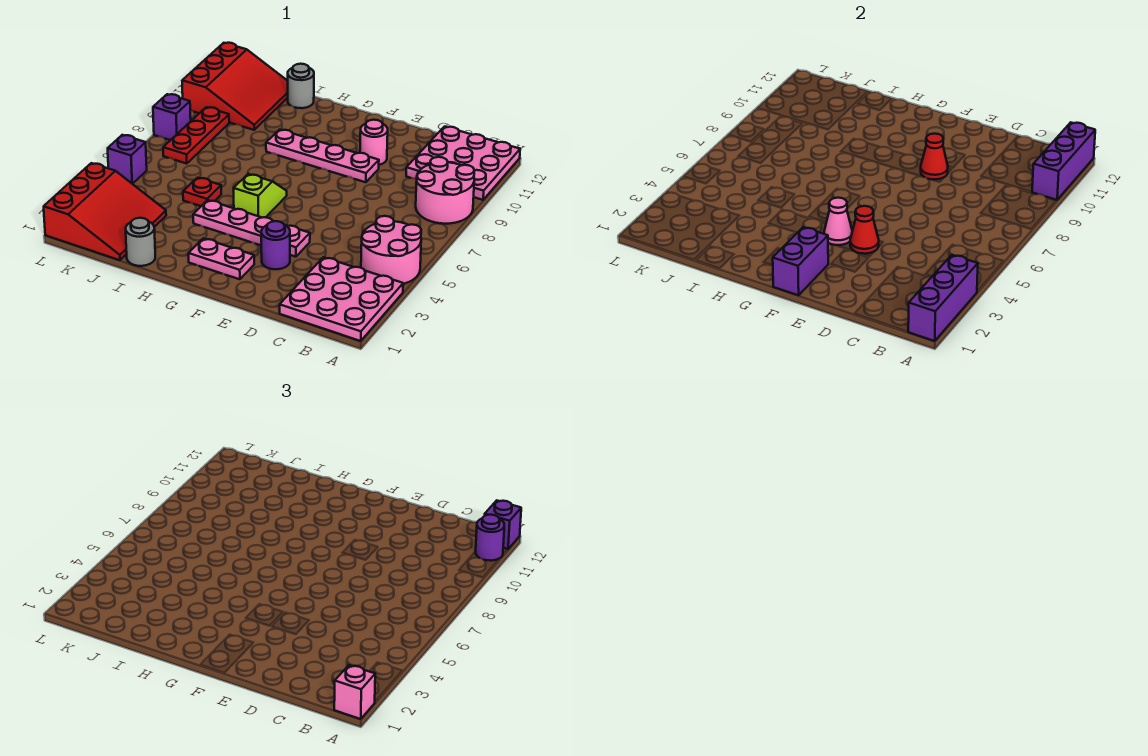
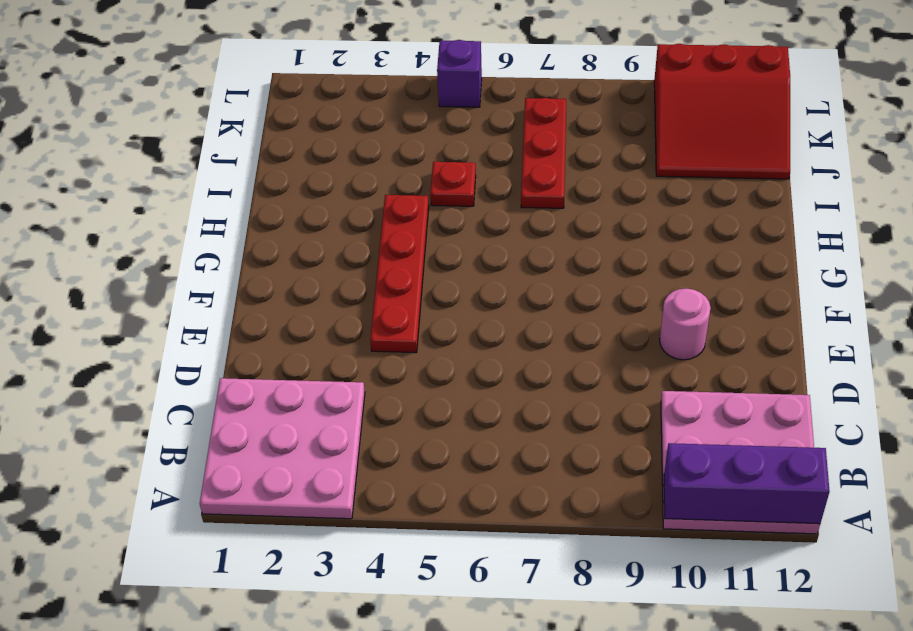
red plate E4:H4 level 1 -> pink plate E4:H4 level 1
red plate I7:K7 level 1 -> red plate K7:K9 level 1
none -> pink round brick A4:B5 level 1
none -> pink round brick A8:B9 level 1
none -> purple round brick E3 level 1

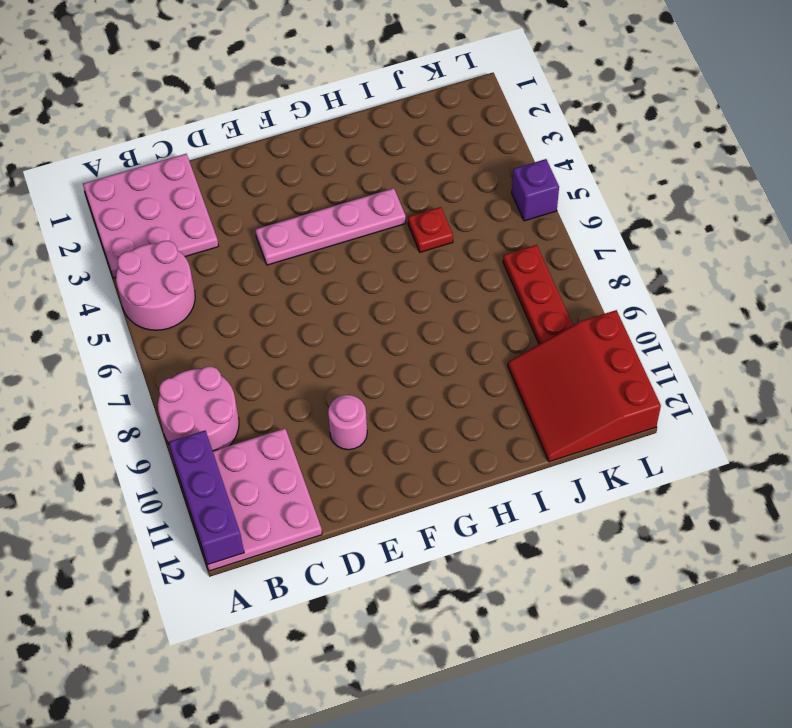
none -> purple round brick E3 level 1
none -> pink plate E9:H9 level 1
none -> pink plate F2:G2 level 1

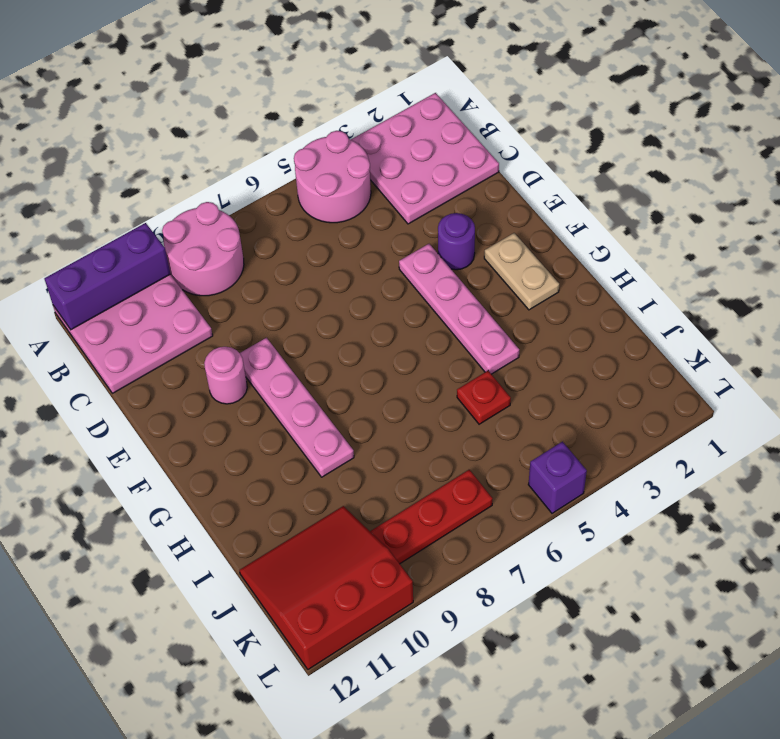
tan plate F2:G2 level 1 -> pink plate F2:G2 level 1
none -> lime slope G5:G6 level 1 top 5
none -> grey round brick I1 level 1
none -> grey round brick I12 level 1

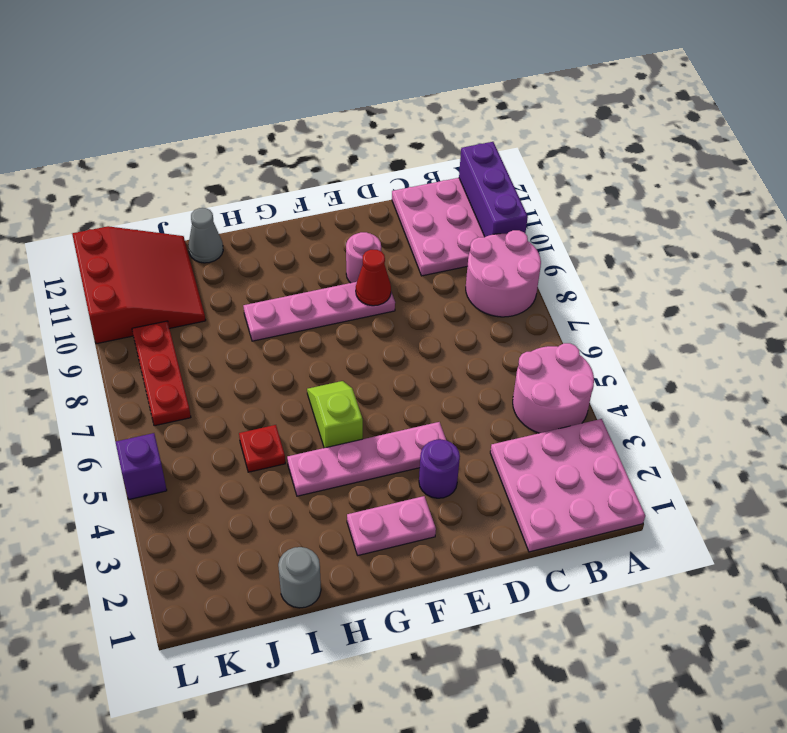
grey cone I12 level 1 -> grey round brick I12 level 1
none -> red slope J1:L3 level 1 top L
none -> purple brick L8 level 1
none -> purple brick A1:A3 level 2

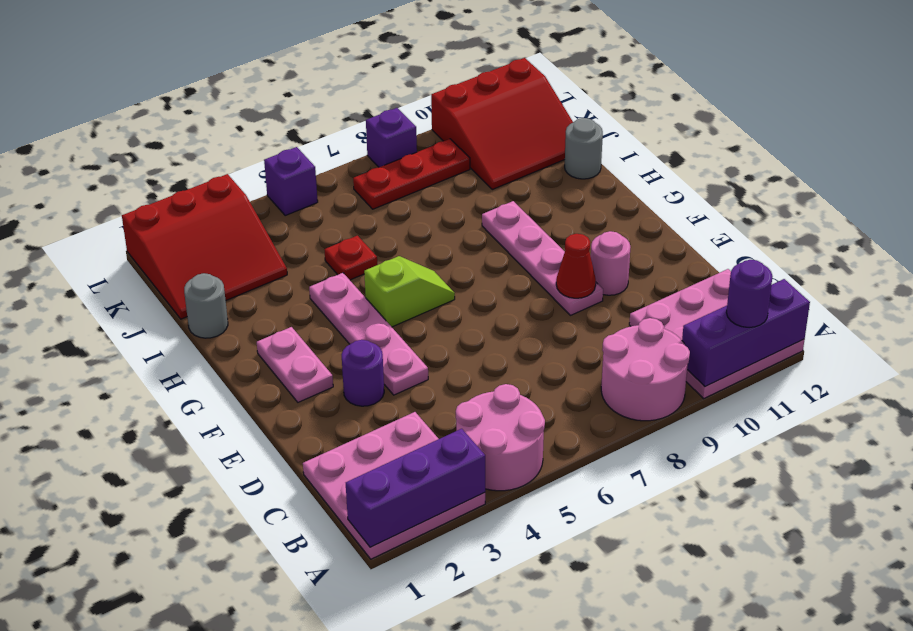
none -> red cone E4 level 2
none -> purple brick F1:F2 level 2
none -> pink cone F4 level 2

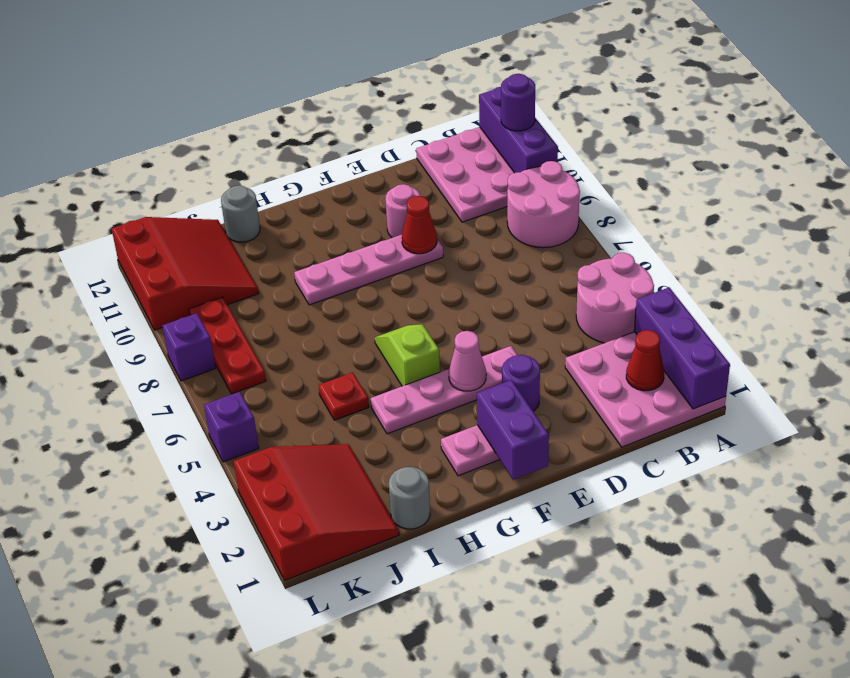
red cone B2 level 2 -> red cone E4 level 2
none -> pink brick A1 level 3
none -> purple brick A12 level 3

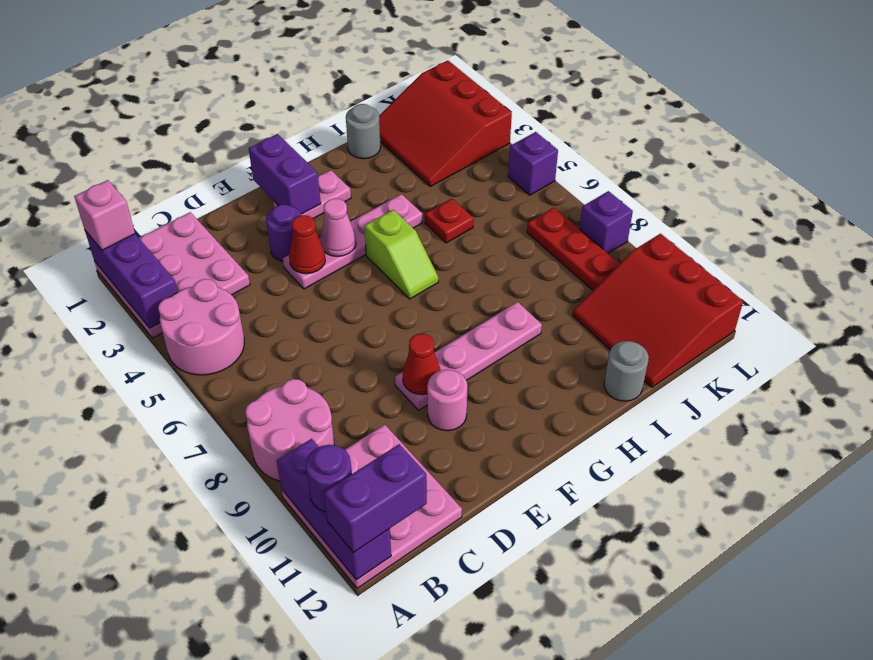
purple brick A12:B12 level 3 -> purple brick A12 level 3

